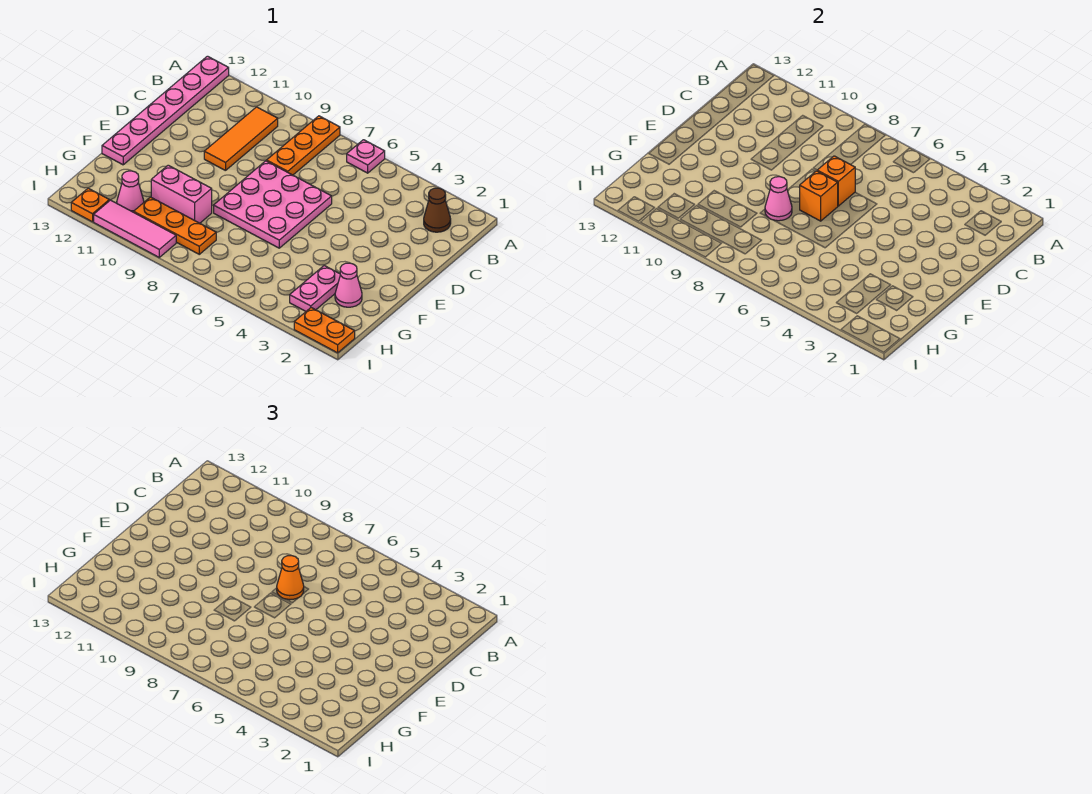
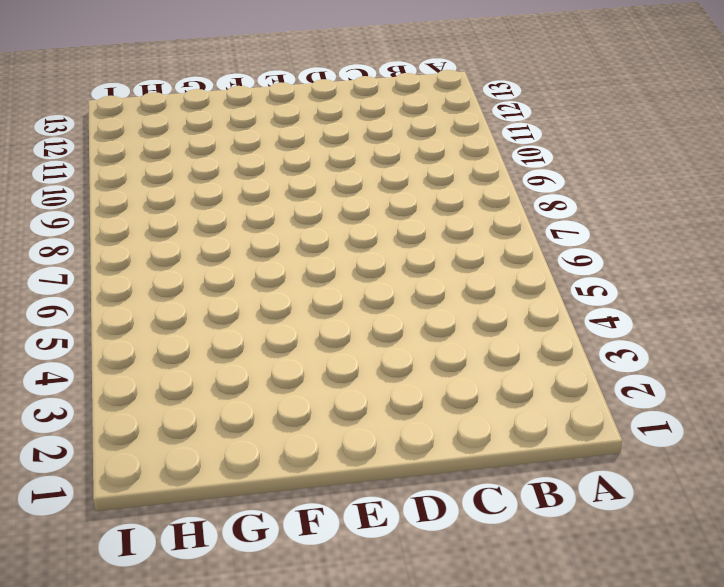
none -> pink plate A6 level 1
none -> orange plate A8:C8 level 1
none -> pink plate A13:F13 level 1

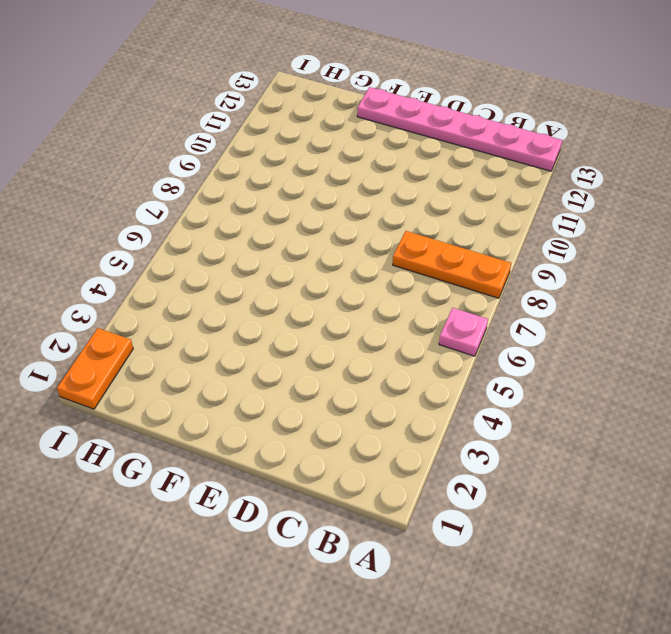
none -> brown cone B2 level 1
none -> orange tile B10:D10 level 1
none -> pink plate D6:F8 level 1

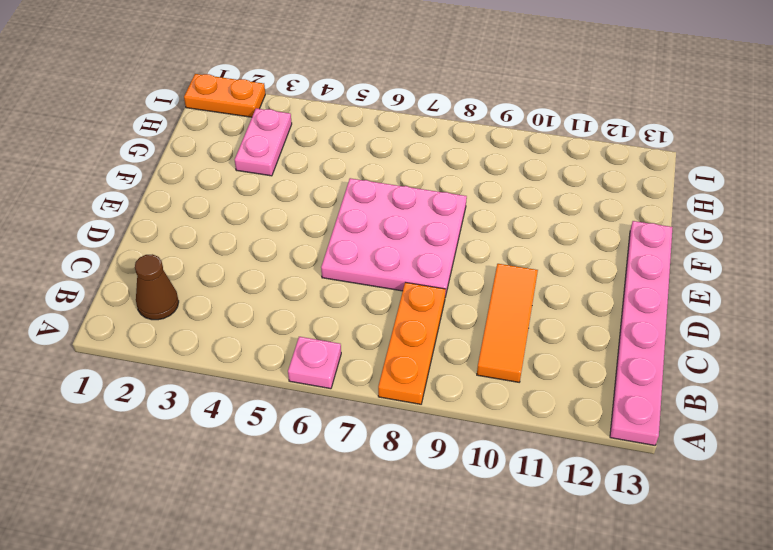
none -> pink cone G2 level 1
none -> pink brick G9:G10 level 1
none -> orange plate H8:H10 level 1

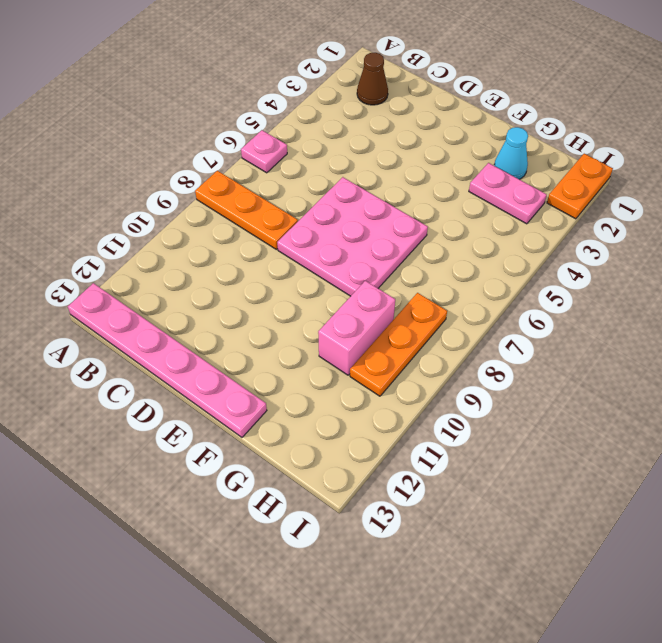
cyan cone G2 level 1 -> pink cone G2 level 1
none -> orange tile B10:D10 level 1
none -> pink cone H11 level 1
none -> pink tile I9:I11 level 1

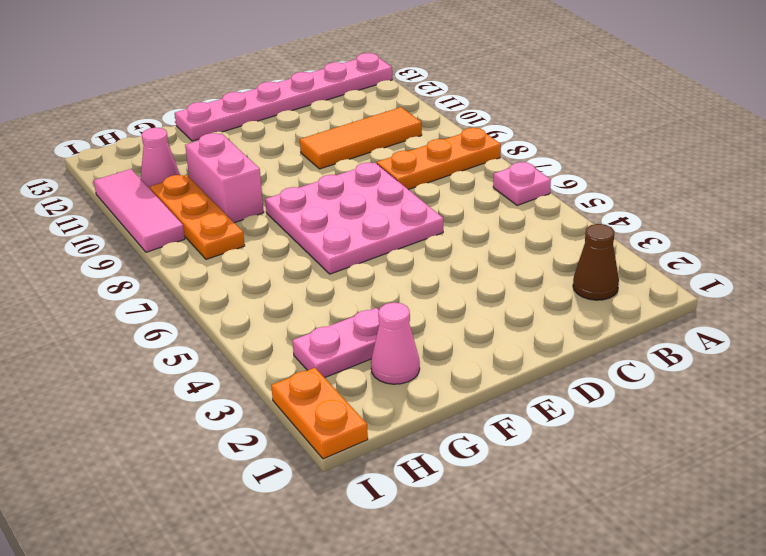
none -> orange plate I12 level 1
none -> orange brick D7 level 2
none -> orange brick E7 level 2

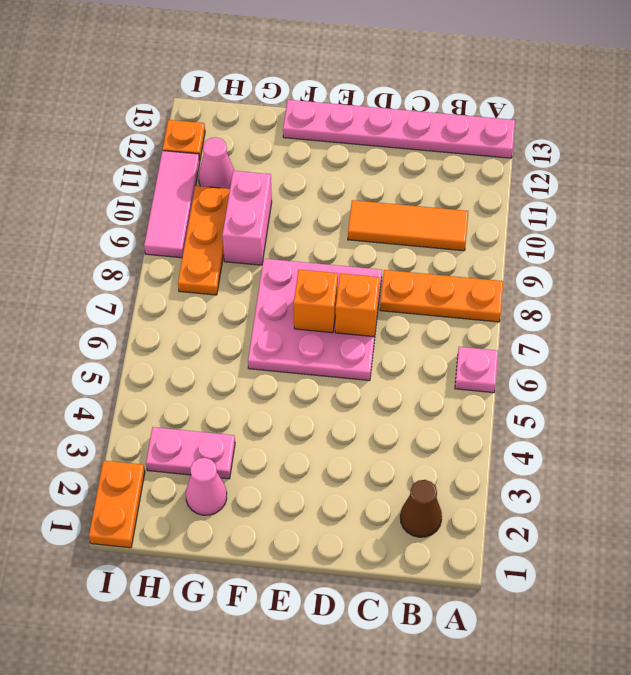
none -> pink cone F8 level 2
none -> orange cone D7 level 3

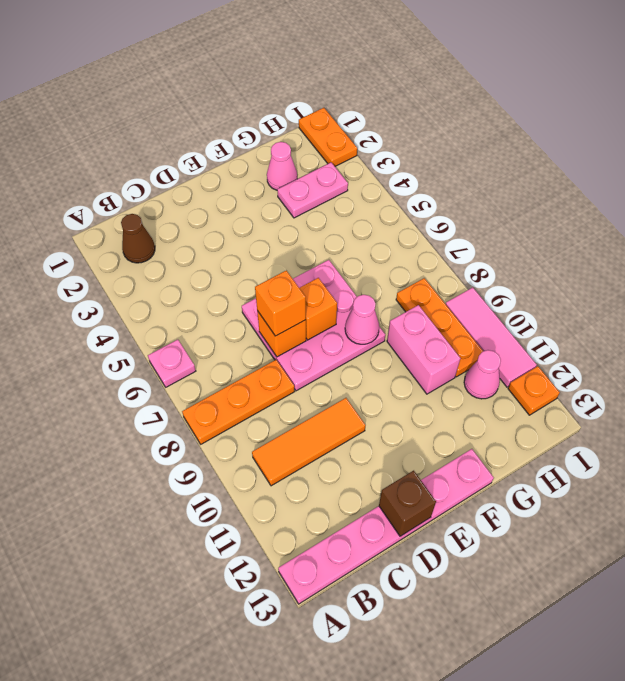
orange brick D7 level 3 -> orange cone D7 level 3
brown brick D13 level 2 -> none

